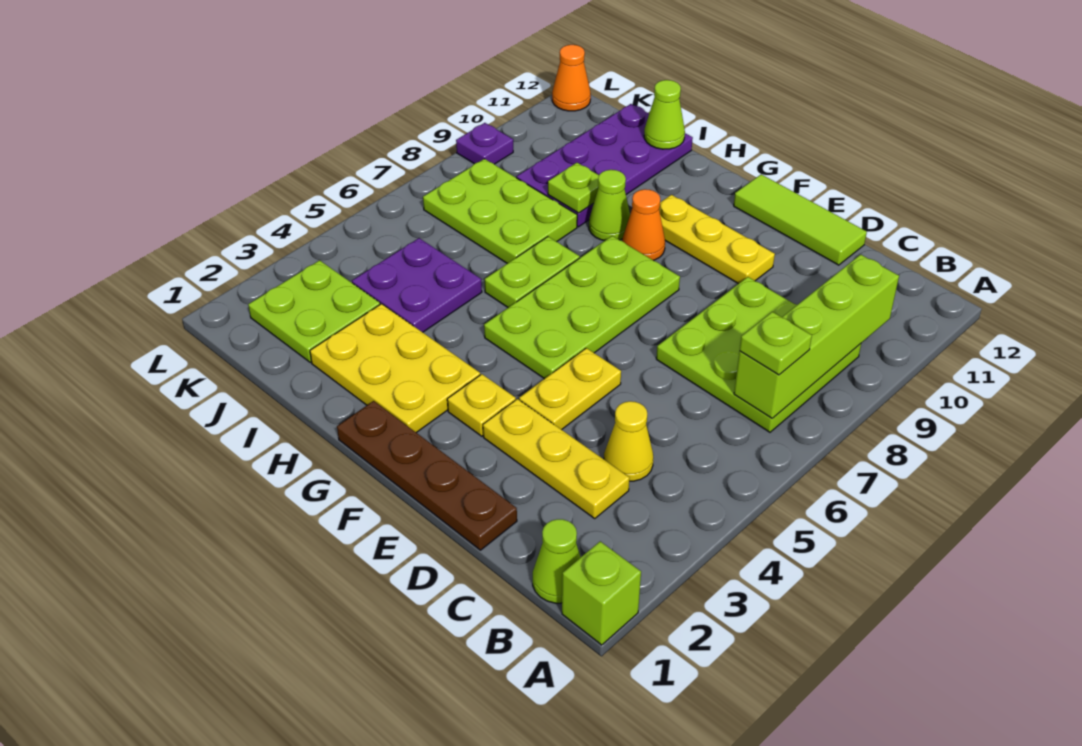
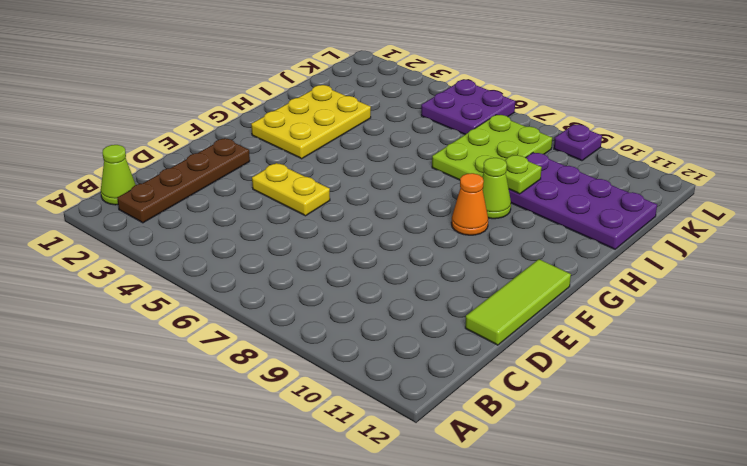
brown plate B2:E2 level 1 -> brown plate D1:G1 level 1
purple plate K5:L6 level 1 -> purple plate I4:J5 level 1
none -> lime brick A1 level 1
none -> lime plate B7:D9 level 1
none -> yellow plate C3:E3 level 1

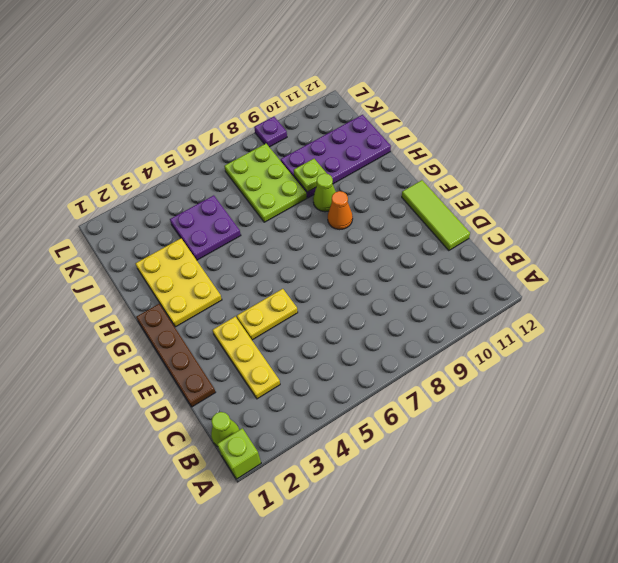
none -> lime plate B7:D9 level 1
none -> yellow cone C4 level 1
none -> yellow plate E10:G10 level 1

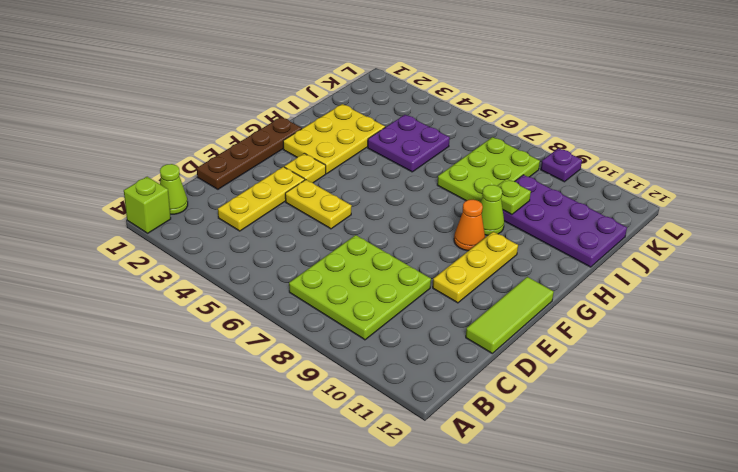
none -> yellow cone C4 level 1
none -> lime plate F5:G8 level 1
none -> lime plate H6:H7 level 1

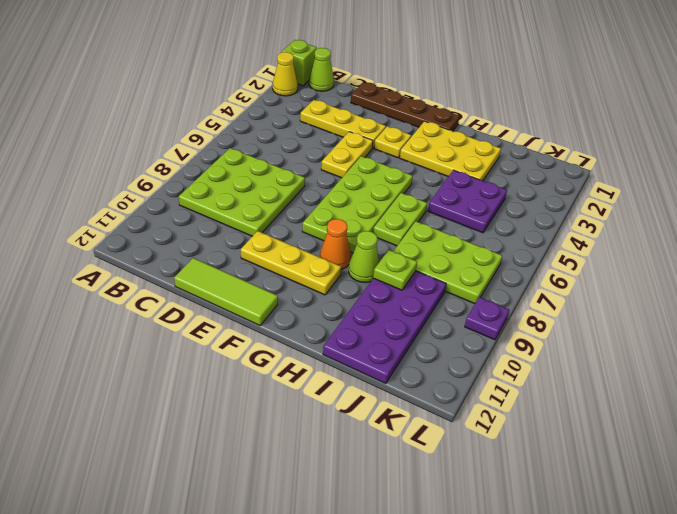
yellow cone A2 level 1 -> yellow cone C4 level 1
none -> lime plate J2:K3 level 1
none -> orange cone L12 level 1
none -> lime brick B7:B10 level 2

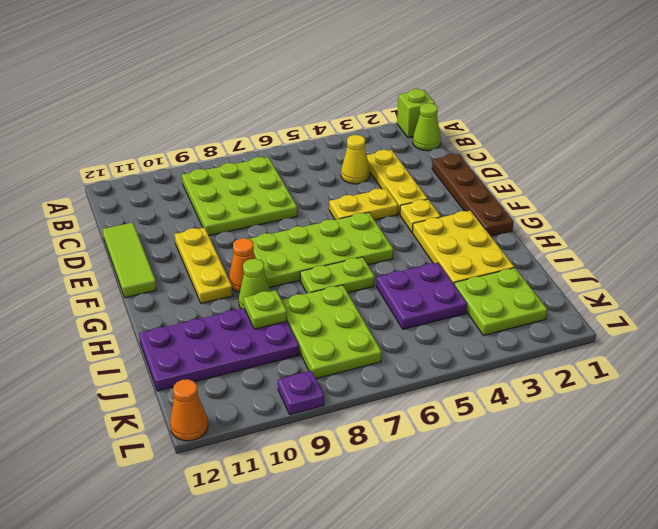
none -> lime brick B7:B10 level 2
none -> lime cone I12 level 2
none -> lime plate B7 level 3

